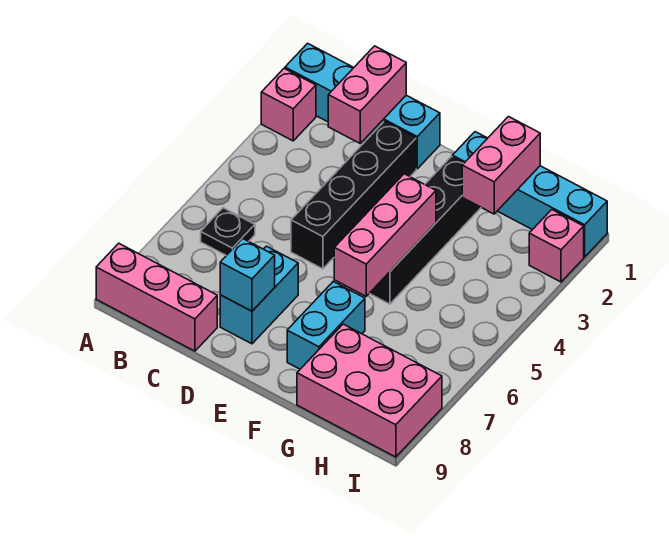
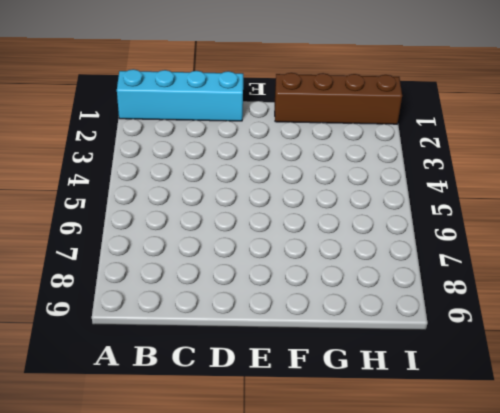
brown brick F1:I1 level 1 -> cyan brick F1:I1 level 1
none -> pink brick A2 level 1
none -> pink brick A9:C9 level 1
none -> black plate B6 level 1

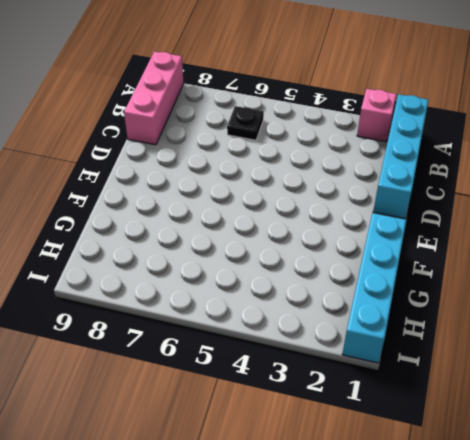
none -> black brick D2:D5 level 1
none -> cyan brick D7:D8 level 1
none -> black brick F2:F5 level 1

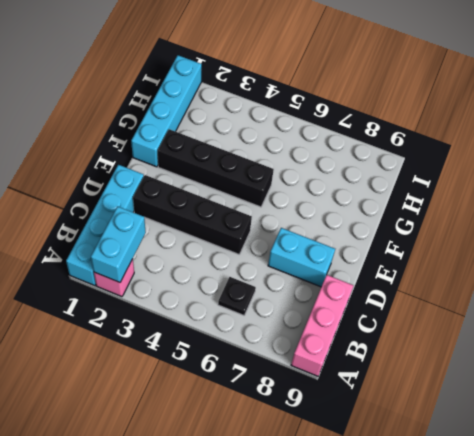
cyan brick A2:B2 level 2 -> cyan brick F7:F8 level 1
none -> pink brick G8:I9 level 1
none -> pink brick I2 level 1
none -> pink brick C1:C2 level 2

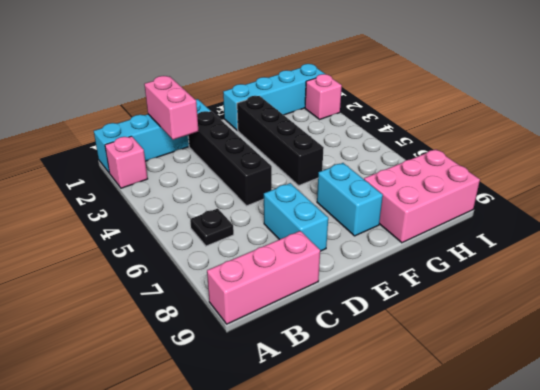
none -> cyan brick D8 level 2
none -> pink brick F4:F6 level 2
none -> pink brick G1:G2 level 2

